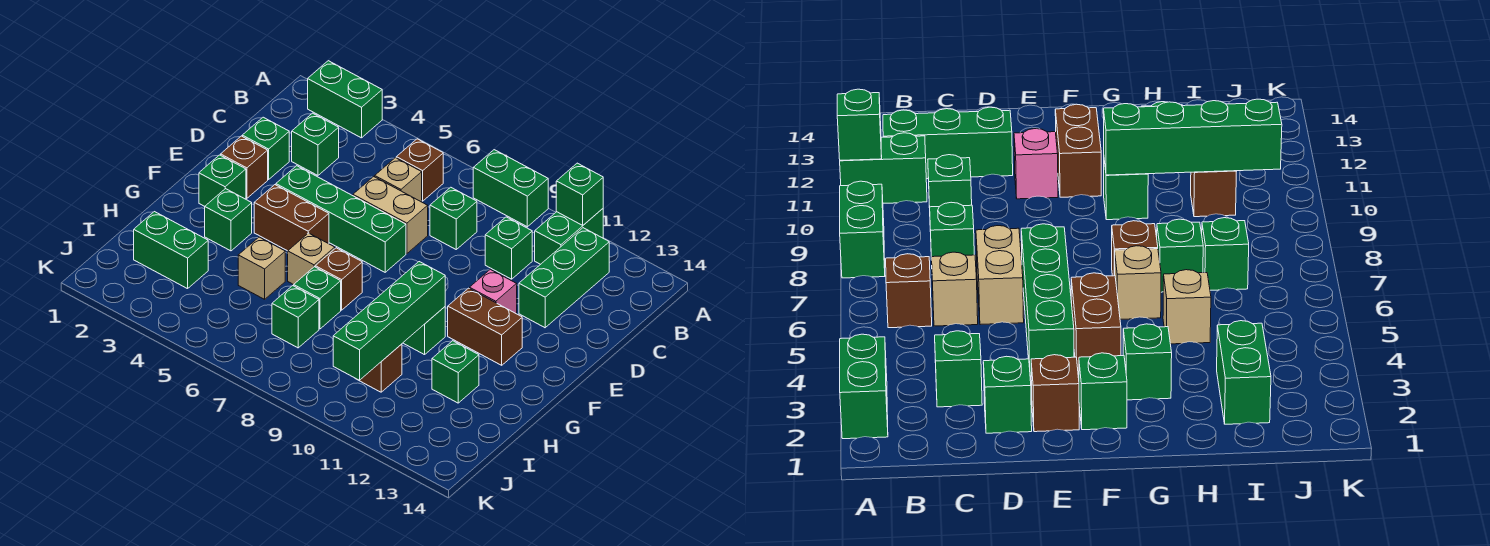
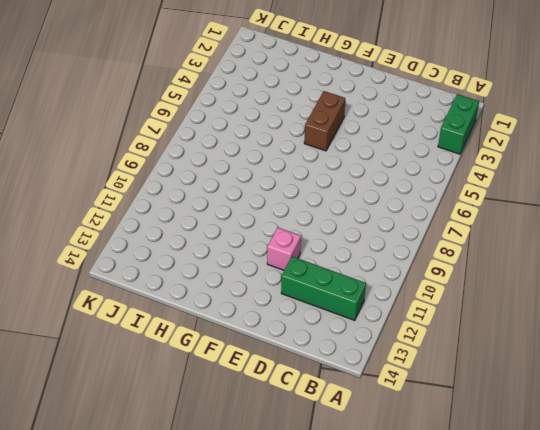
none -> green brick A8:A9 level 1
none -> green brick A11:B11 level 1
none -> brown brick B6 level 1

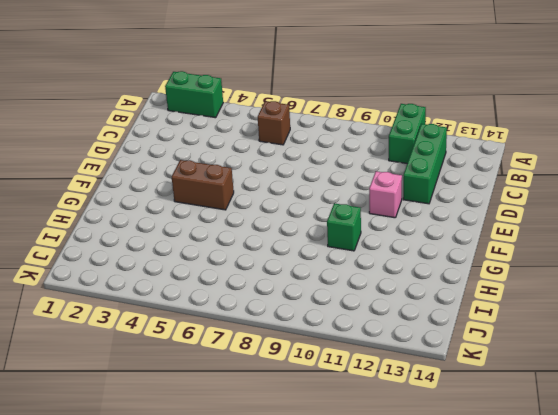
none -> green brick A8:A9 level 1
none -> green brick C3 level 1
none -> tan brick C6 level 1

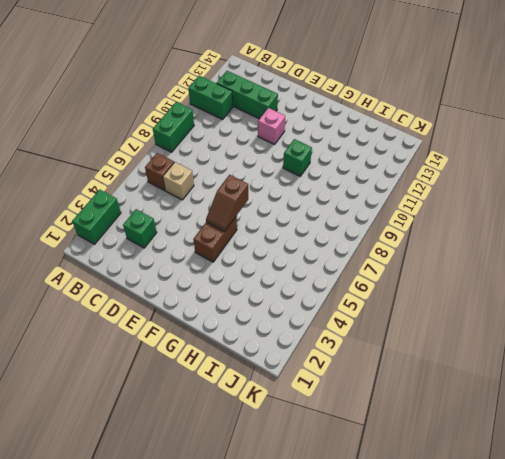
brown slope F5:F6 level 2 top 6 -> none
none -> green brick C8 level 1
none -> green brick C10 level 1
none -> green brick D2 level 1

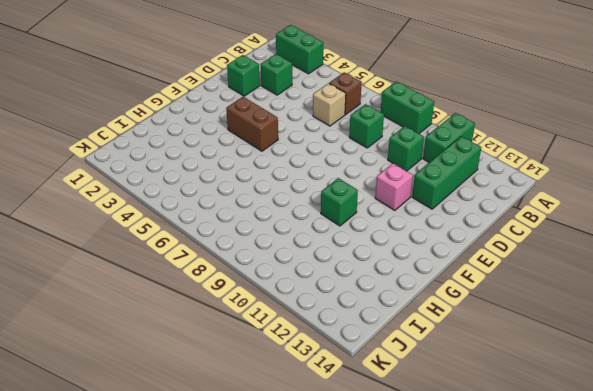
none -> tan brick D6:D7 level 1
none -> brown brick E2 level 1
none -> green brick E4:E7 level 1

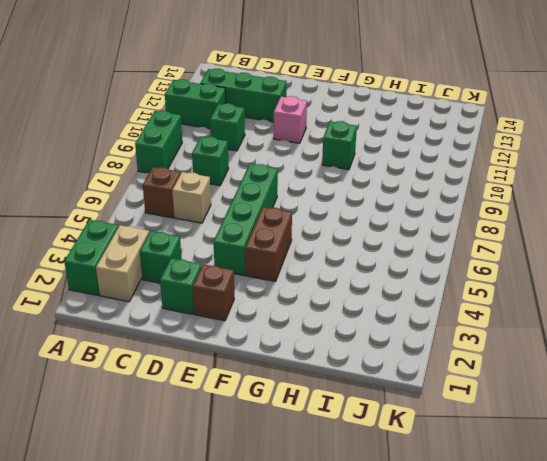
tan brick B2:B3 level 1 -> tan brick D6:D7 level 1
none -> green brick F2 level 1
none -> brown brick F11:F12 level 1
none -> green brick G3 level 1

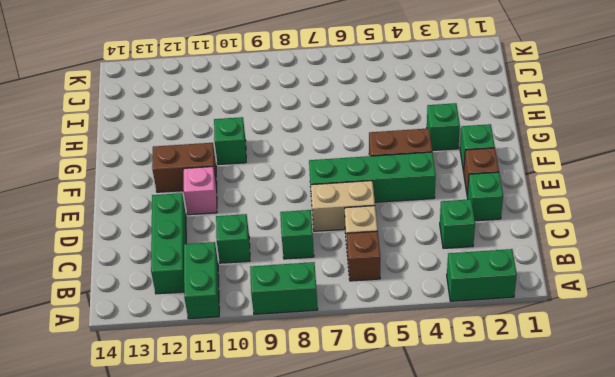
none -> tan brick G6 level 1
none -> brown brick G7 level 1
none -> tan brick H5 level 1

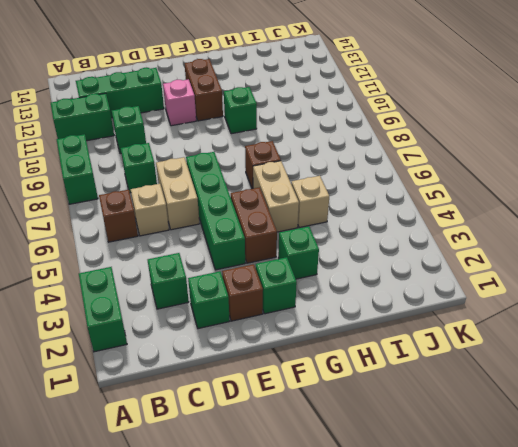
tan brick G5:G6 level 1 -> tan brick G6 level 1
none -> green brick H7 level 1
none -> green brick H12 level 1
none -> green brick I2:I3 level 1

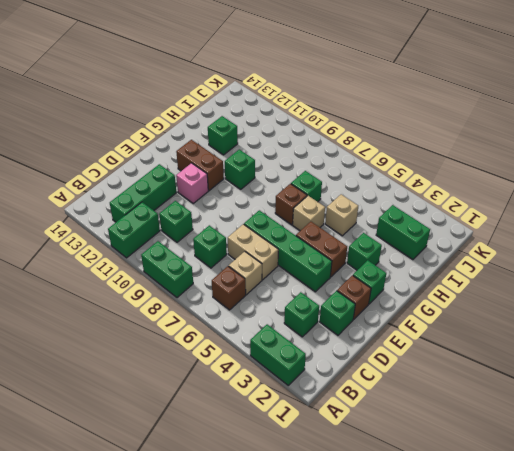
none -> green brick I7 level 1
none -> brown brick I10 level 1
none -> green brick A11 level 2

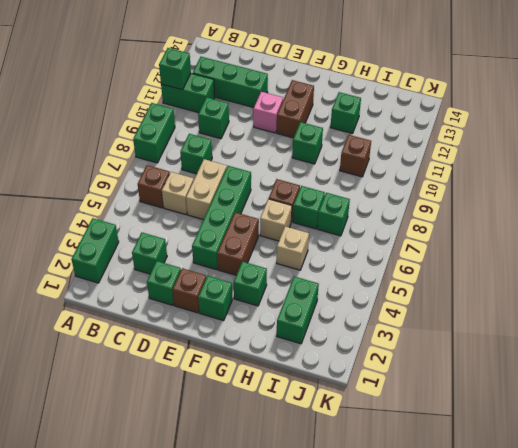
none -> green brick G10:J10 level 2

